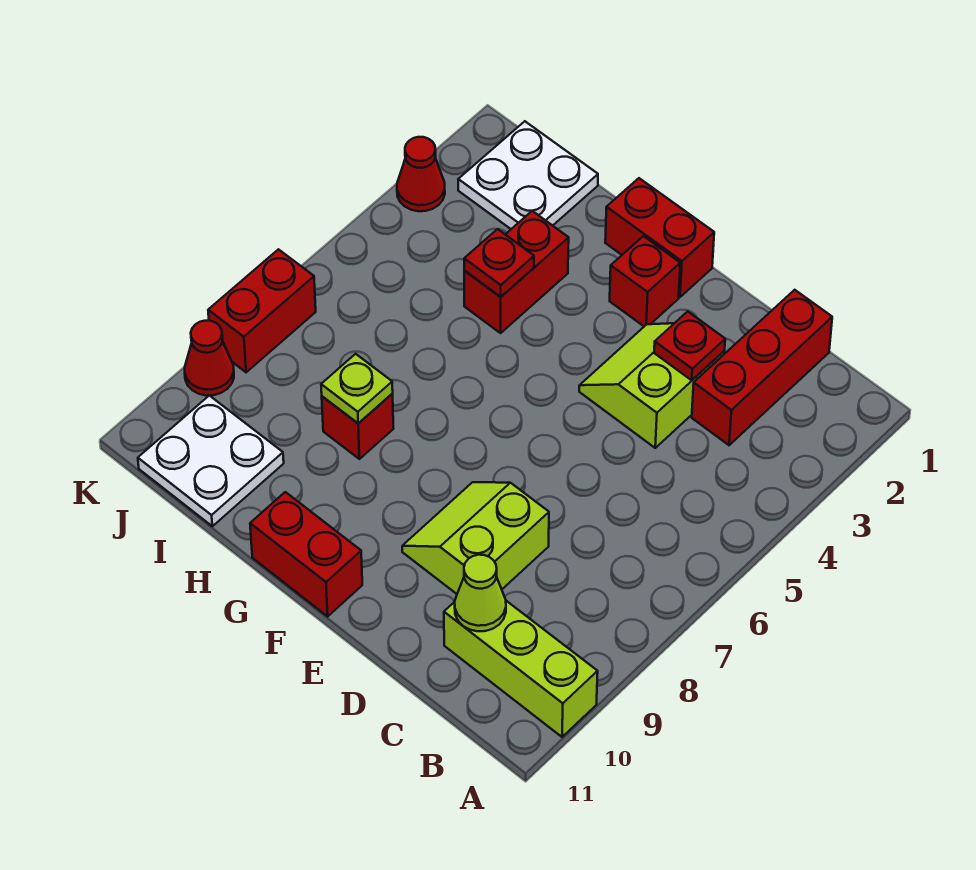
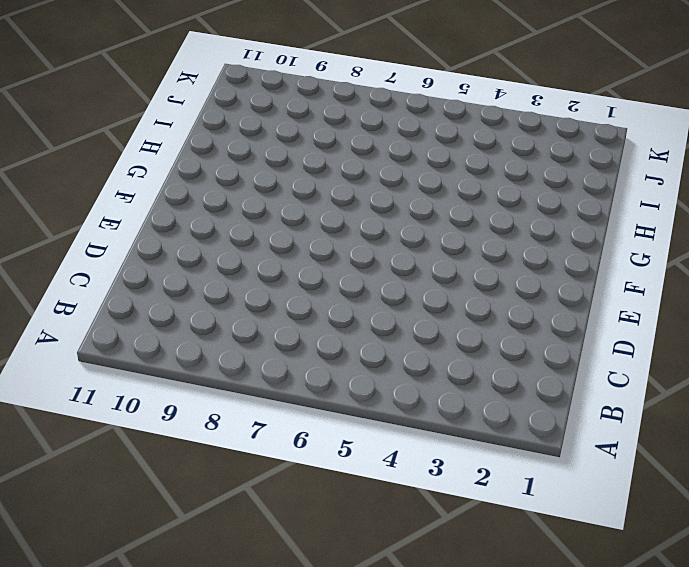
none -> lime brick A10:C10 level 1
none -> red brick C1:C3 level 1
none -> lime slope D3:E4 level 1 top D

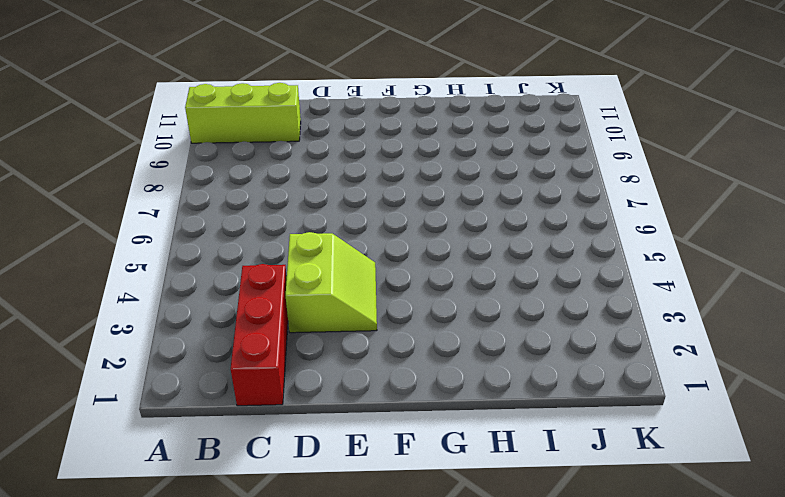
none -> lime slope D8:E9 level 1 top D
none -> red brick F1:G1 level 1
none -> red brick F2 level 1

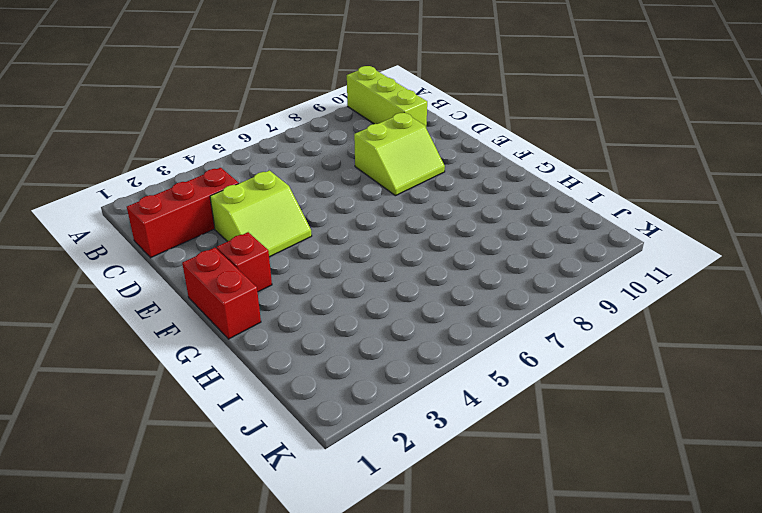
none -> red brick F11:G11 level 1
none -> red brick H3:H4 level 1
none -> red brick H8 level 1

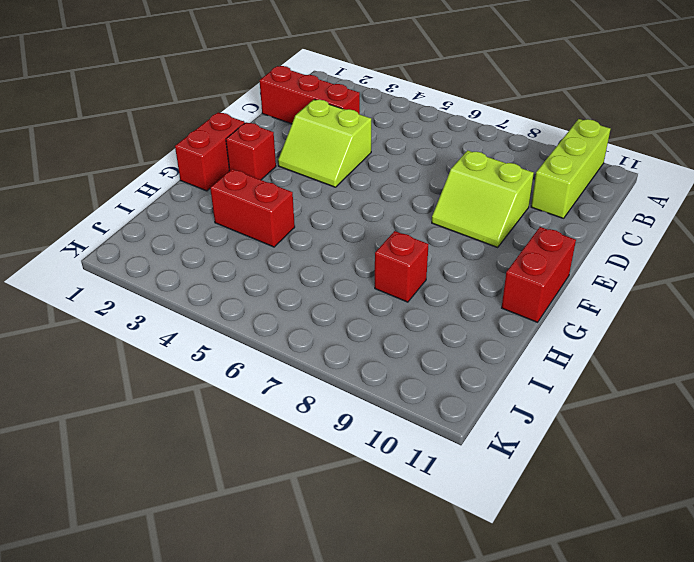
none -> white plate I1:J2 level 1
none -> white plate I10:J11 level 1
none -> red cone K3 level 1

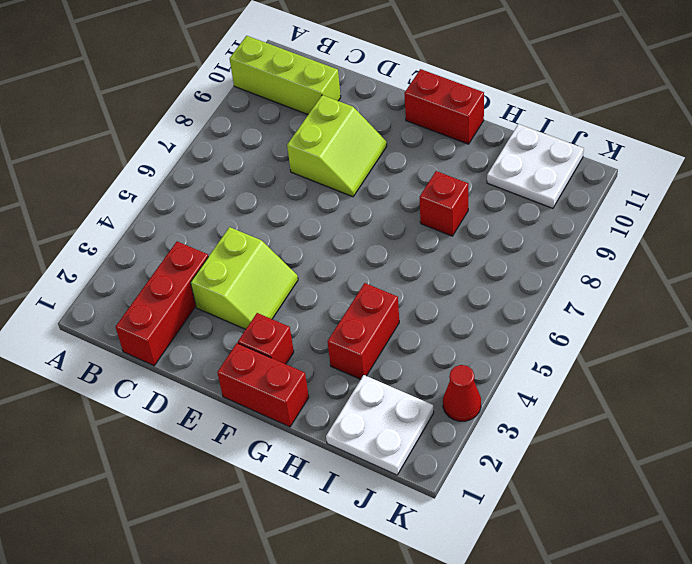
none -> red brick K7:K8 level 1
none -> red cone K9 level 1
none -> lime cone C10 level 2

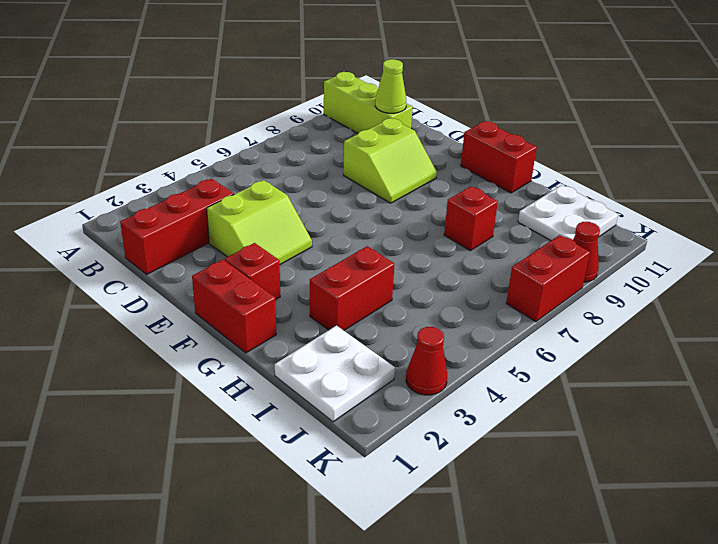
none -> red plate D3 level 2
none -> red plate H4 level 2
none -> lime plate H8 level 2

